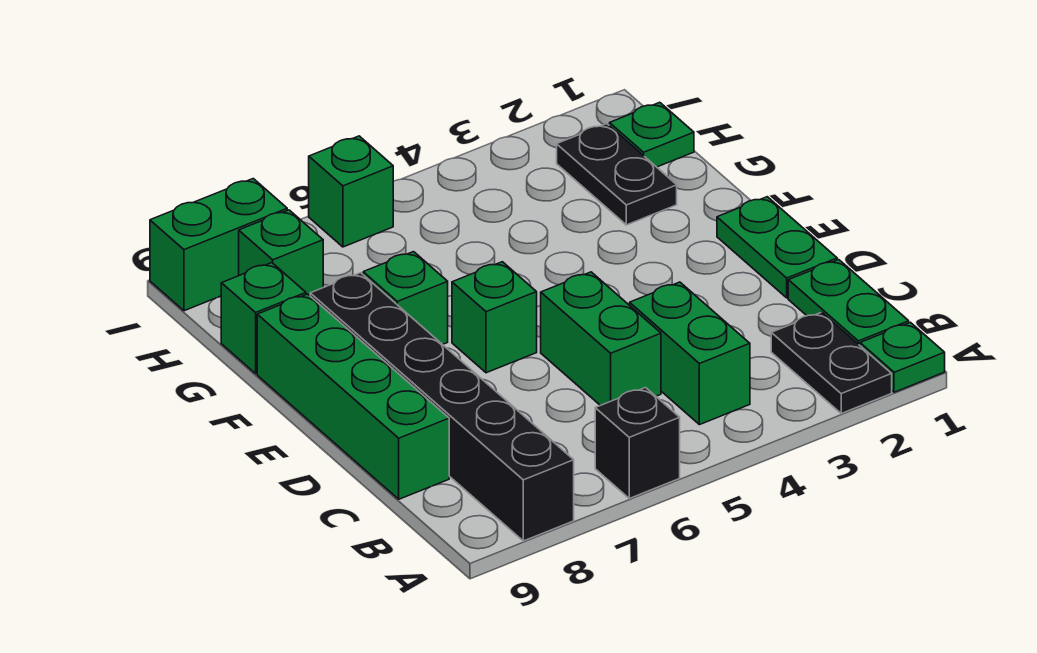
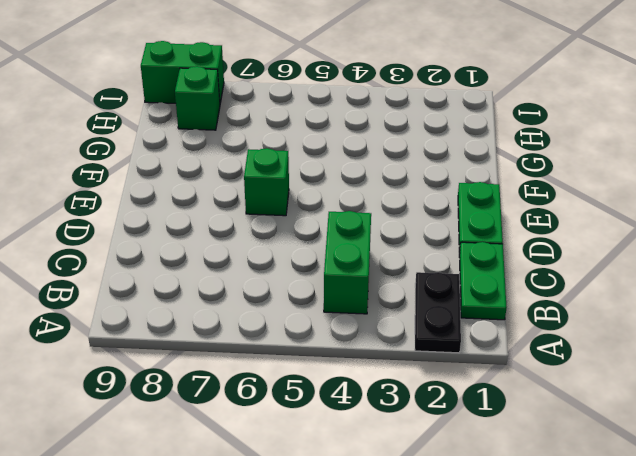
none -> green plate A1 level 1
none -> black brick A6 level 1
none -> black brick A8:F8 level 1

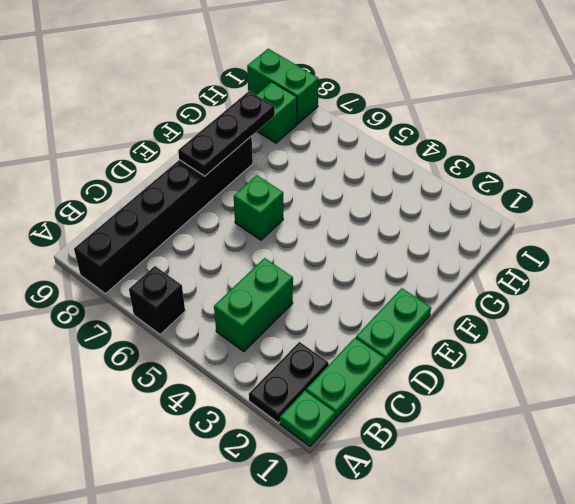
black plate E8:G8 level 2 -> none
none -> green brick C5:D5 level 1
none -> green brick C9:F9 level 1
none -> green brick F7 level 1

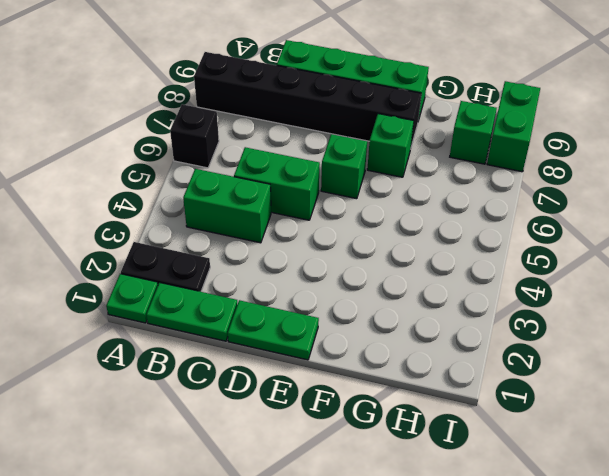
none -> black plate G2:H2 level 1
none -> green brick G9 level 1
none -> green plate H1 level 1

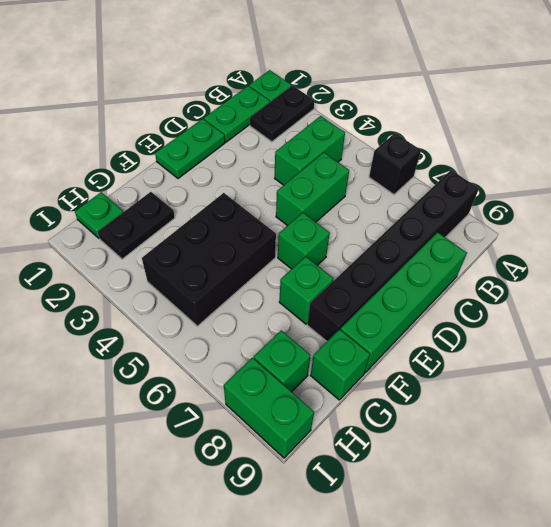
black brick F4:H5 level 1 -> none
none -> green brick I6 level 1

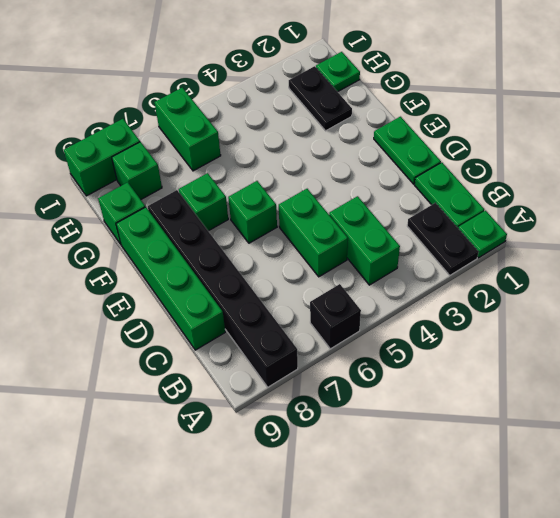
green brick H6:I6 level 1 -> green brick I6 level 1

